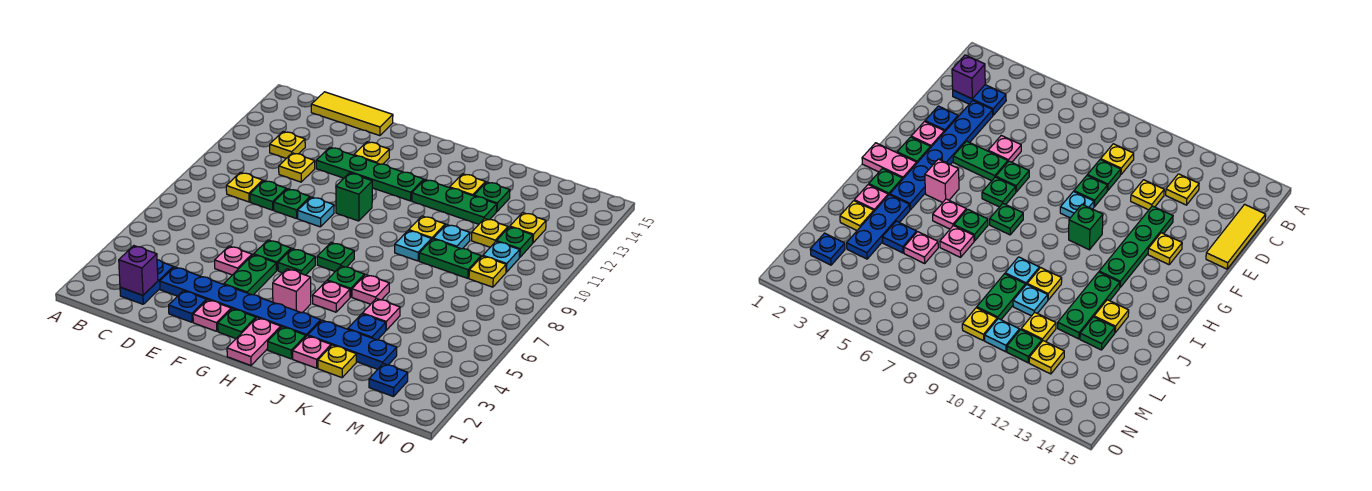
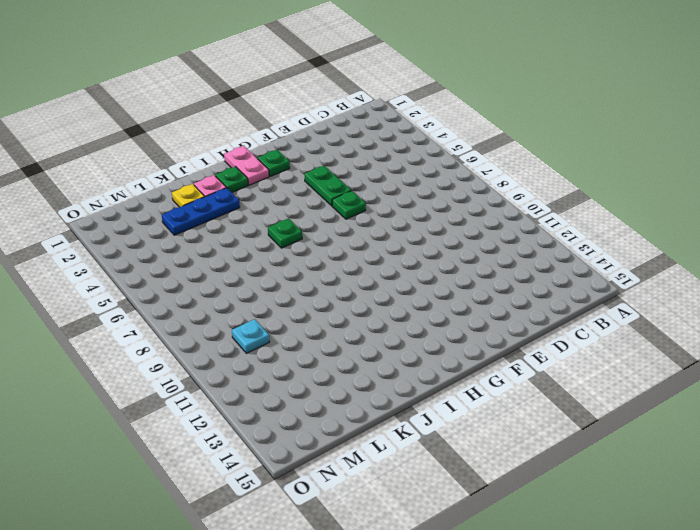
none -> blue plate C2:C3 level 1
none -> yellow plate C9 level 1
none -> yellow plate C12 level 1
none -> yellow tile C15:E15 level 1

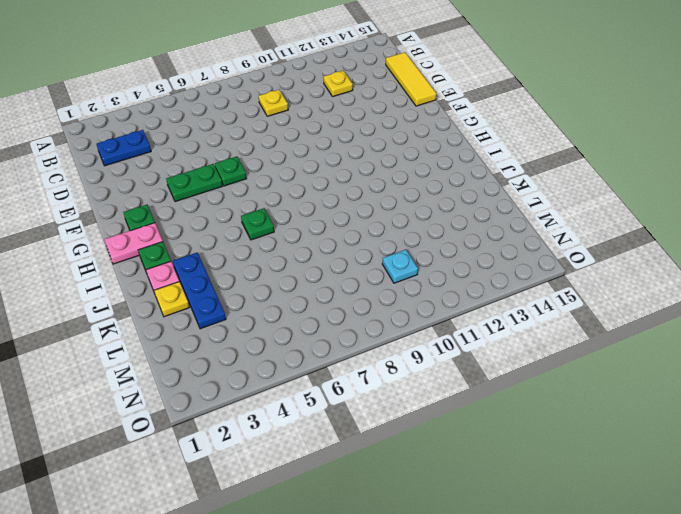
none -> blue plate D3:I3 level 1
none -> green plate D9 level 1
none -> yellow plate D11 level 1
none -> blue plate E2 level 1

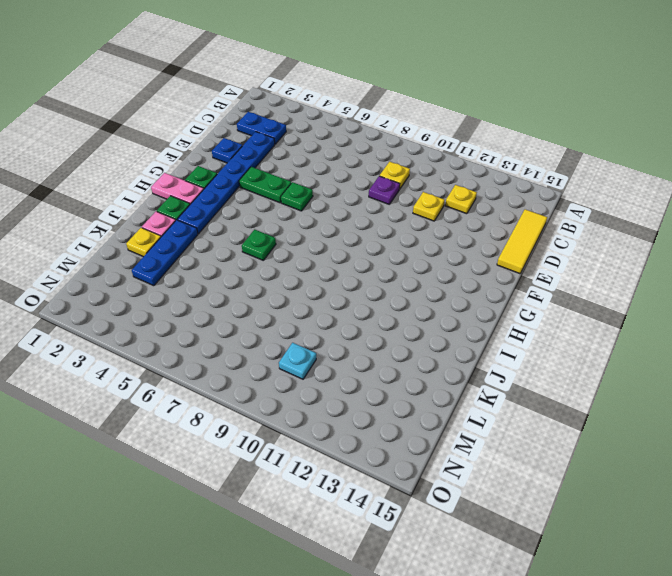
purple plate D9 level 1 -> green plate D9 level 1
none -> pink plate E5 level 1
none -> green plate E9 level 1
none -> green plate E12:H12 level 1
none -> pink plate F2 level 1

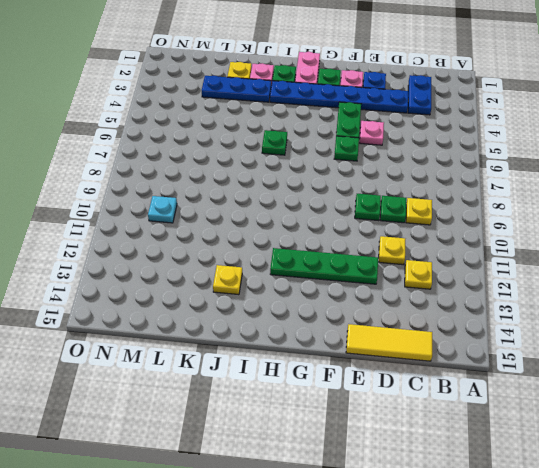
none -> cyan plate F9 level 1
none -> yellow plate F13 level 1
none -> green plate G6 level 1
none -> green brick G10 level 1

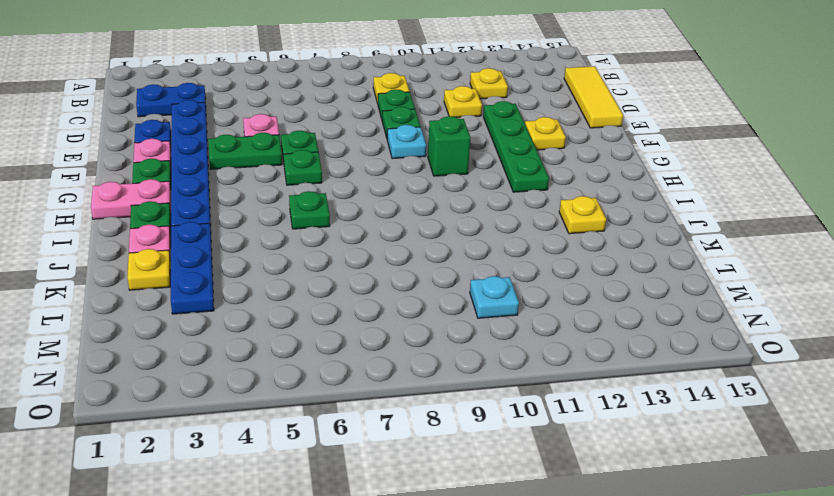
none -> pink brick H4 level 1
none -> green plate H7 level 1
none -> pink plate I5 level 1
none -> green plate I12:K12 level 1

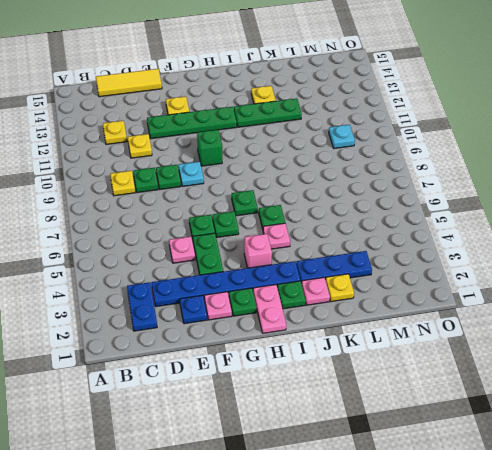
none -> pink plate J6 level 1
none -> cyan plate J9 level 1
none -> yellow plate J10 level 1
none -> blue plate K4 level 1

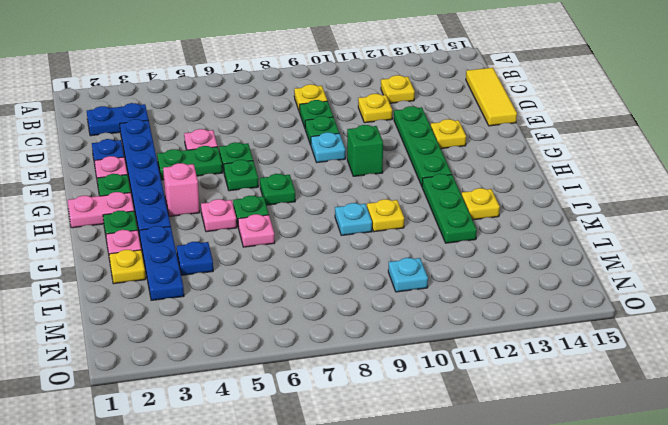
none -> pink plate K5 level 1
none -> green plate K9:L9 level 1
none -> cyan plate K10 level 1
none -> green plate K13 level 1

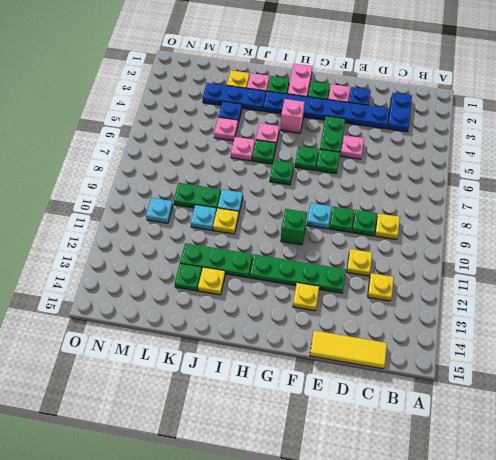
none -> yellow plate L11 level 1
none -> blue plate M2 level 1
none -> yellow plate M9 level 1
none -> green plate M11 level 1

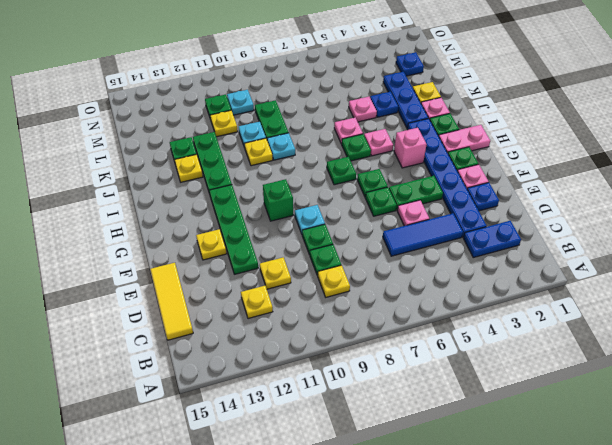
blue tile D4:D6 level 1 -> none
none -> yellow plate M9 level 1
none -> yellow plate M12 level 1
none -> purple brick C2 level 2

